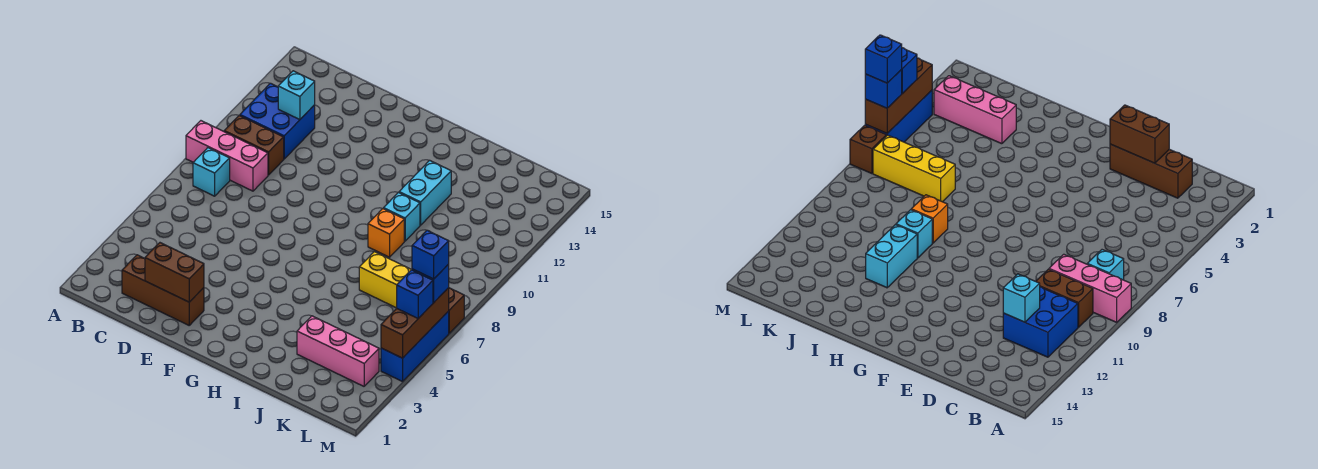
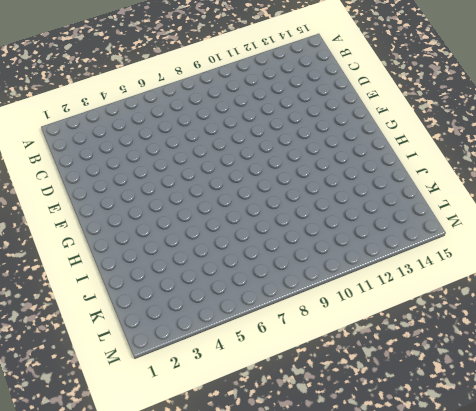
none -> pink brick A9:C9 level 1
none -> cyan brick B8 level 1
none -> brown brick B10:C10 level 1

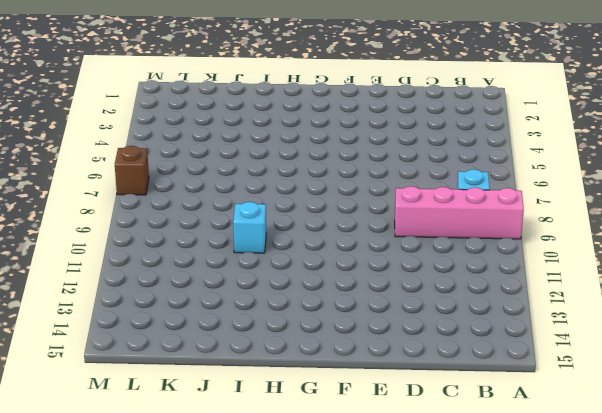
pink brick A9:D9 level 1 -> pink brick A9:C9 level 1
none -> brown brick B10:C10 level 1
none -> blue brick B11:C12 level 1
none -> brown brick C2:E2 level 1

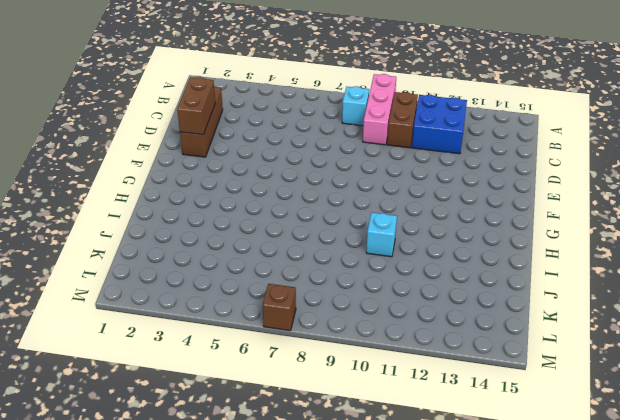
none -> orange brick I9 level 1
none -> cyan brick I11:I12 level 1
none -> pink brick J3:L3 level 1

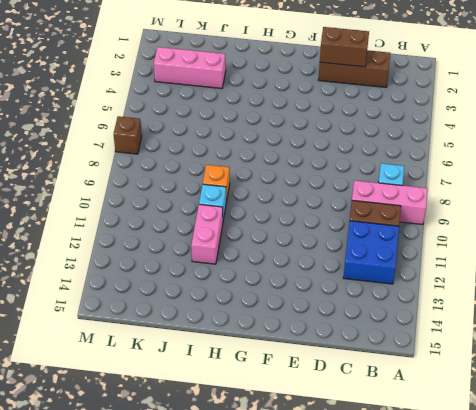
pink brick I11:I12 level 1 -> cyan brick I11:I12 level 1
none -> yellow brick J7:L7 level 1
none -> blue brick M4:M6 level 1
none -> cyan brick C12 level 2

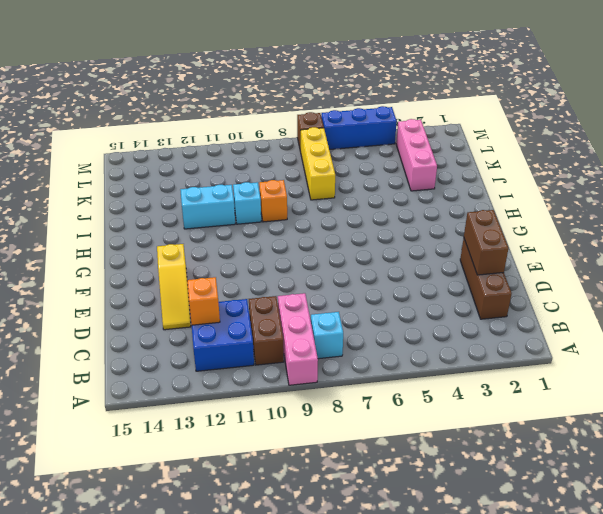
orange brick C12 level 2 -> cyan brick C12 level 2
yellow slope D13:F13 level 1 top F -> none
none -> brown brick M4:M6 level 2
none -> blue brick M5 level 3
none -> blue brick M6 level 3

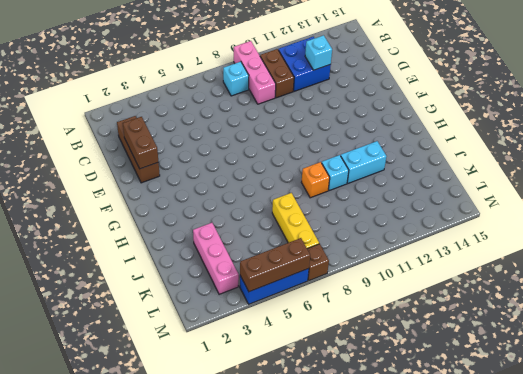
none -> blue brick M5 level 3
none -> blue brick M6 level 3
none -> blue brick M6 level 4

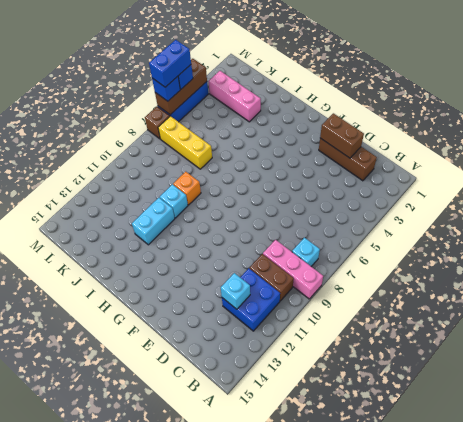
blue brick M5:M6 level 4 -> blue brick M6 level 4

